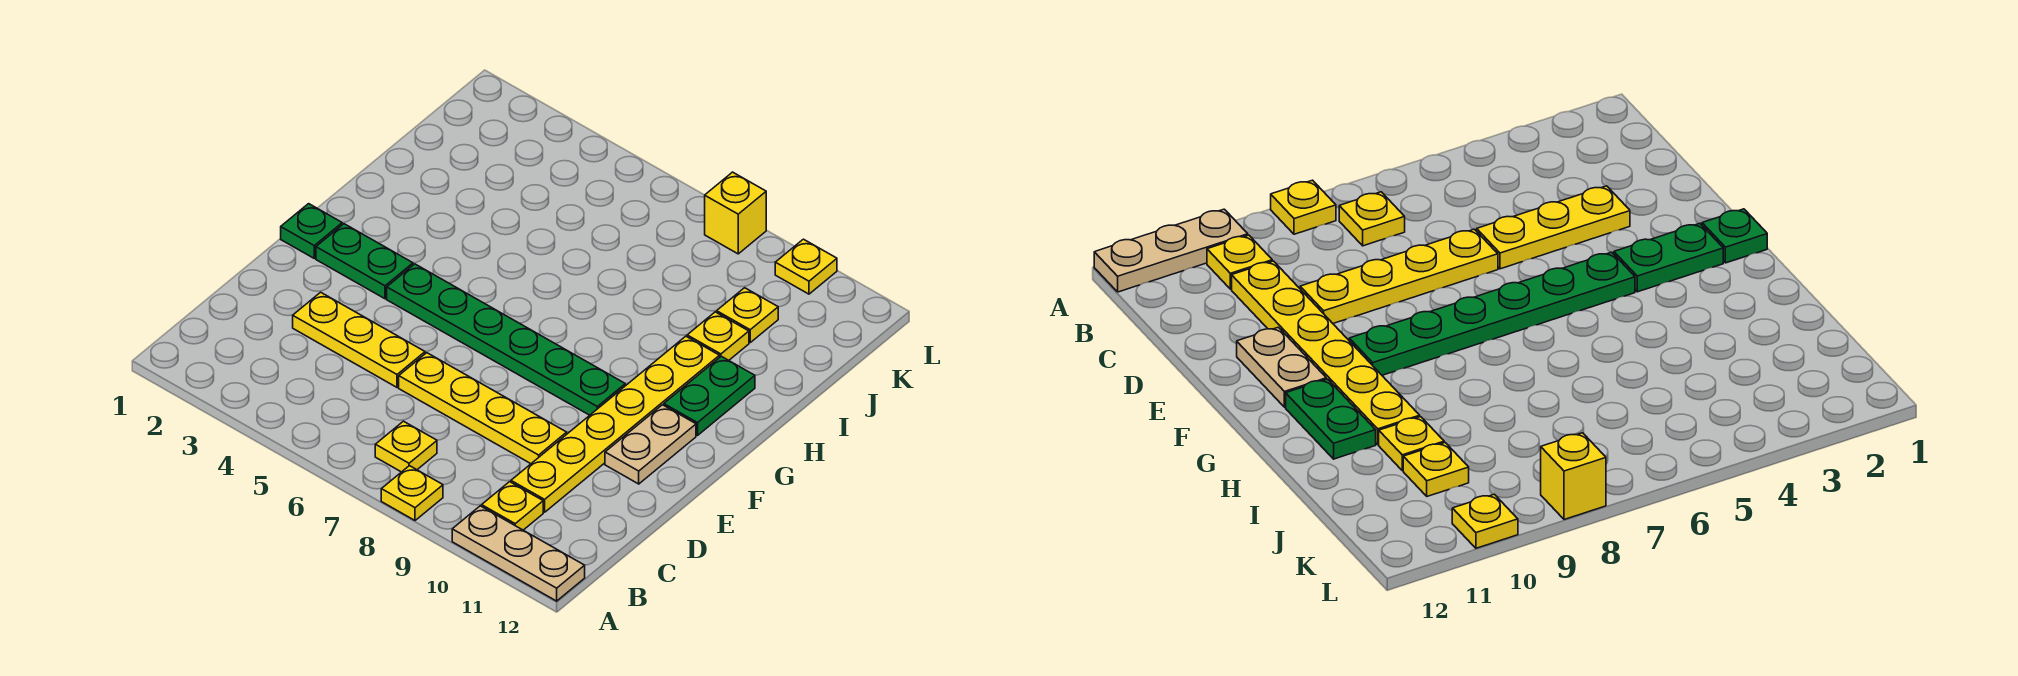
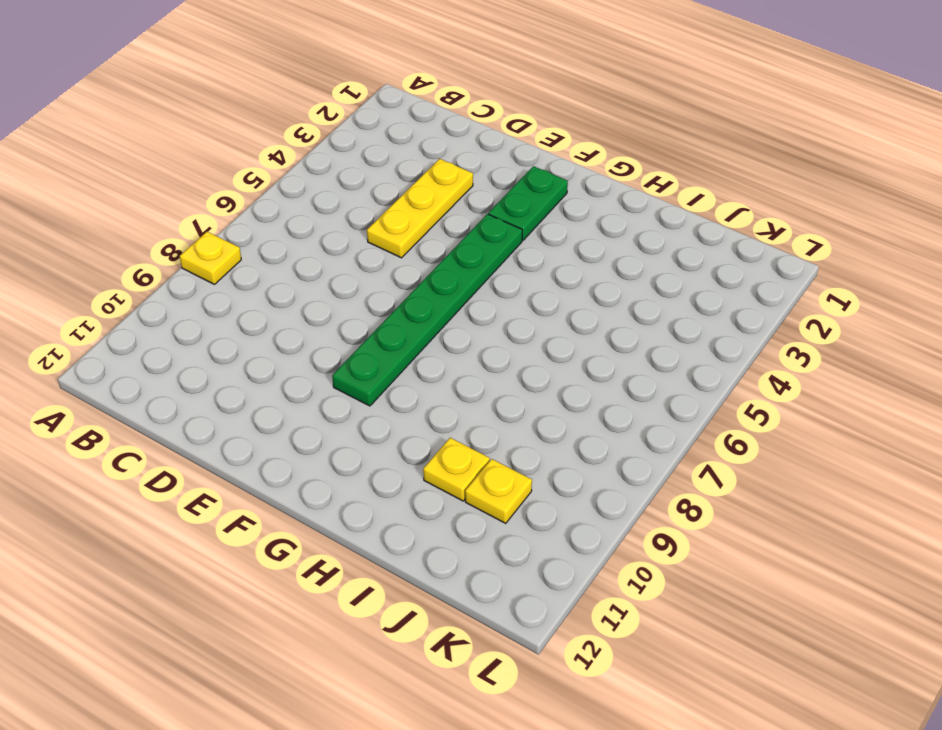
none -> tan plate A10:A12 level 1
none -> yellow plate B7 level 1
none -> yellow plate B10 level 1

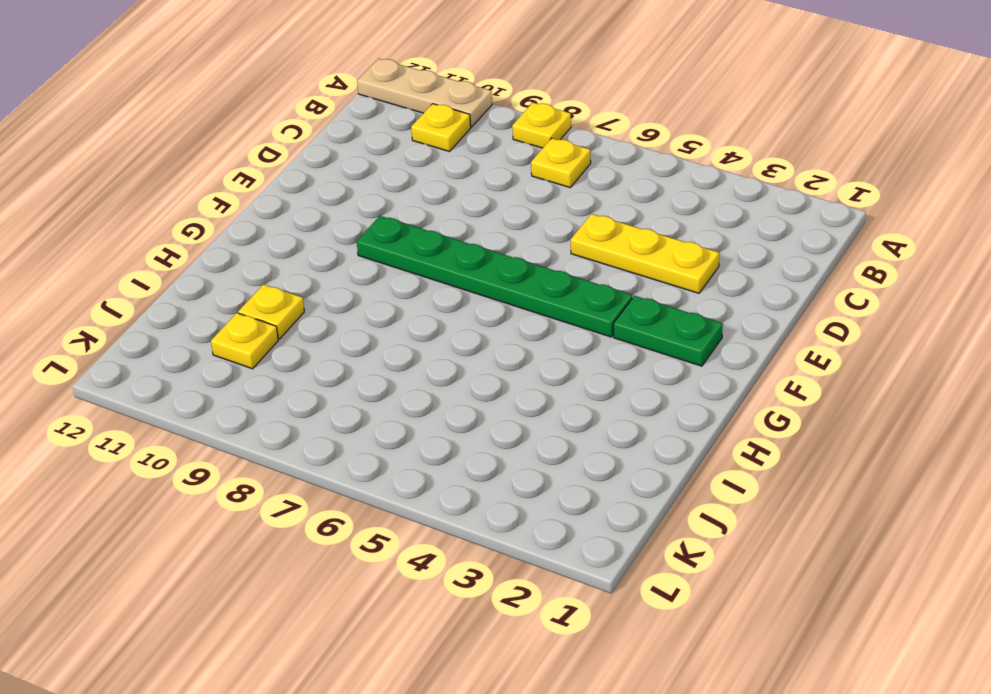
none -> yellow plate C10:H10 level 1
none -> yellow plate D6:D9 level 1
none -> tan plate E11:F11 level 1

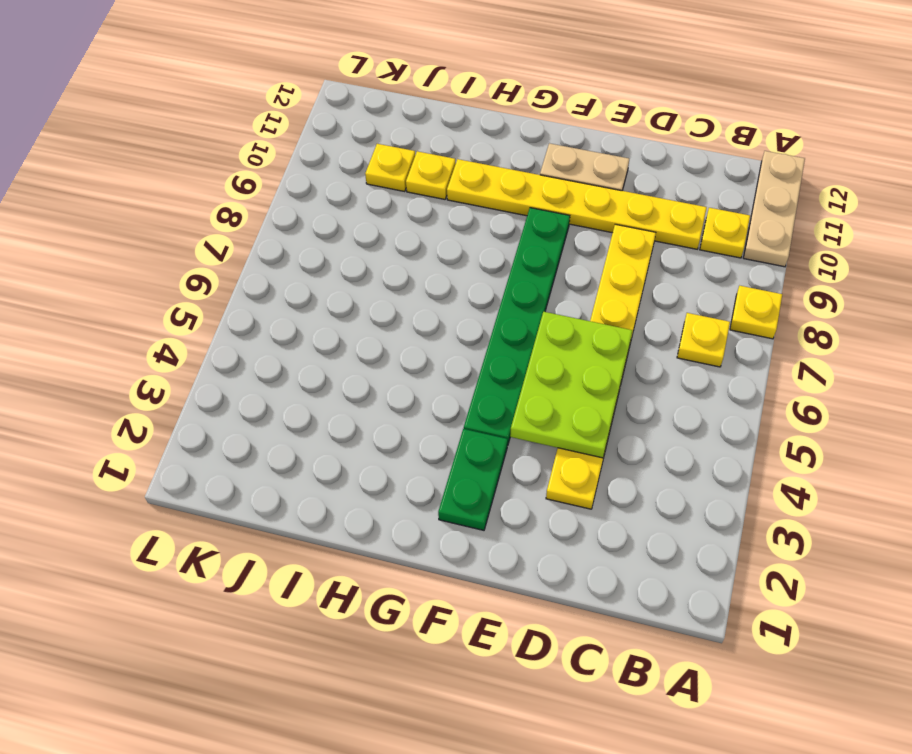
lime plate D4:E6 level 2 -> none
none -> green plate F1 level 1
none -> green plate G11:H11 level 1
none -> yellow brick L8 level 1

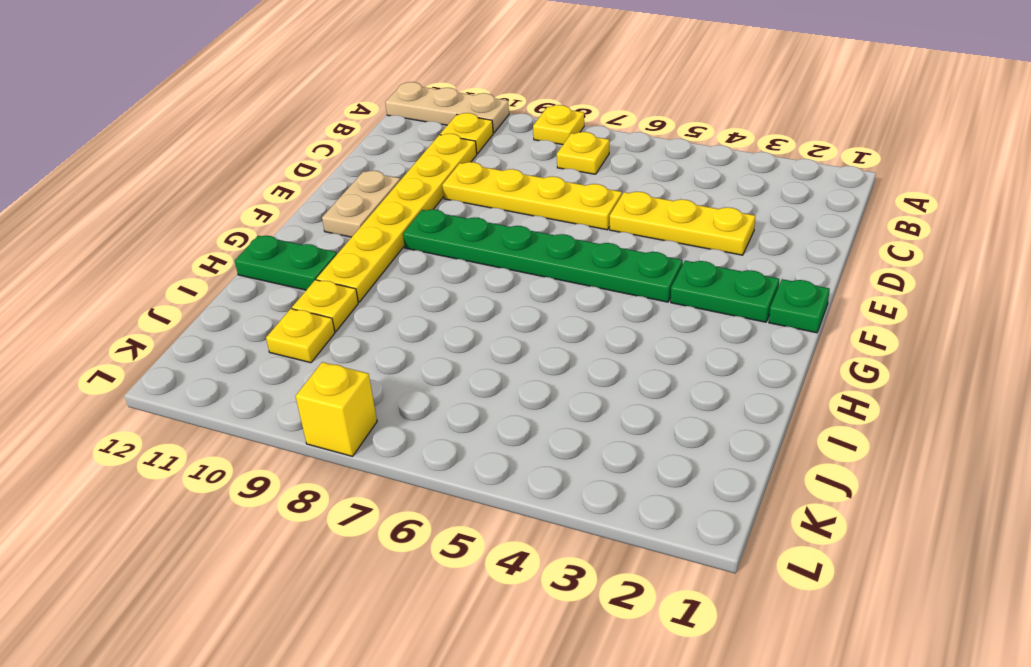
green plate H11:H12 level 1 -> green plate G11:H11 level 1
none -> yellow plate L10 level 1

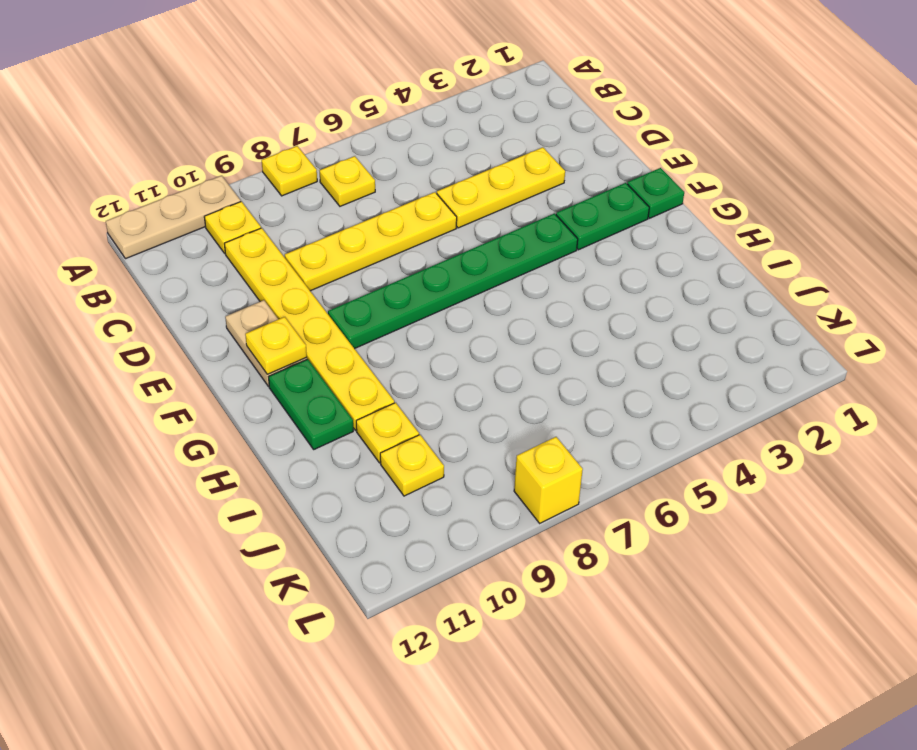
yellow plate F11 level 2 -> yellow plate L10 level 1

